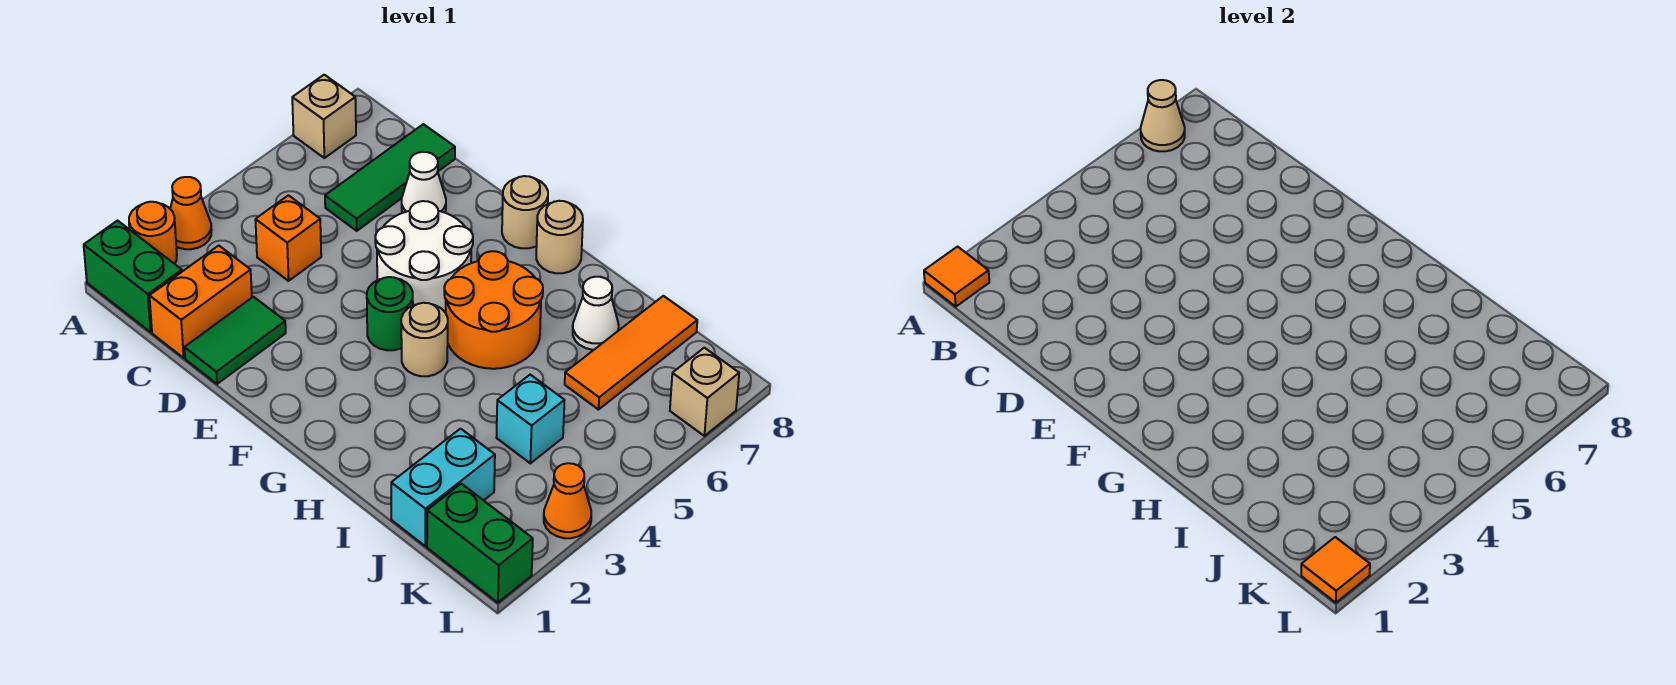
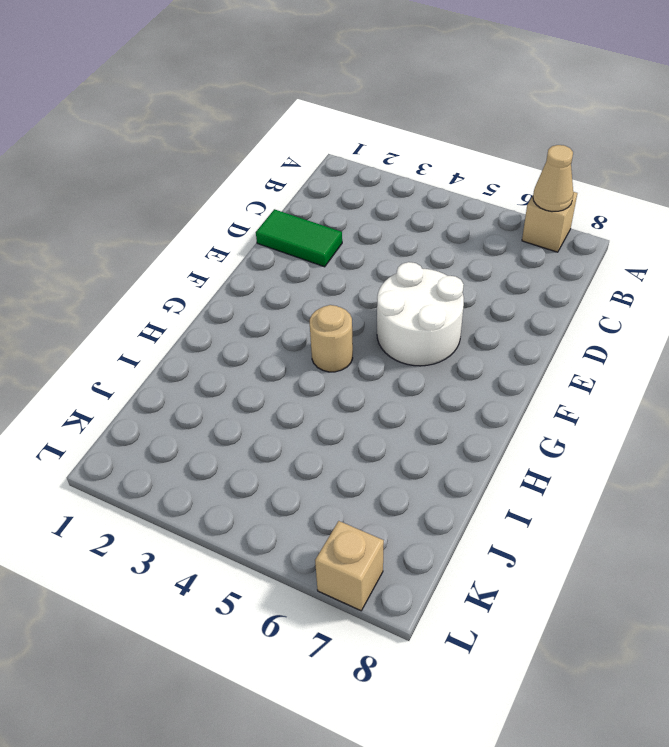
none -> green brick A1:B1 level 1
none -> orange round brick A2 level 1
none -> orange cone A3 level 1

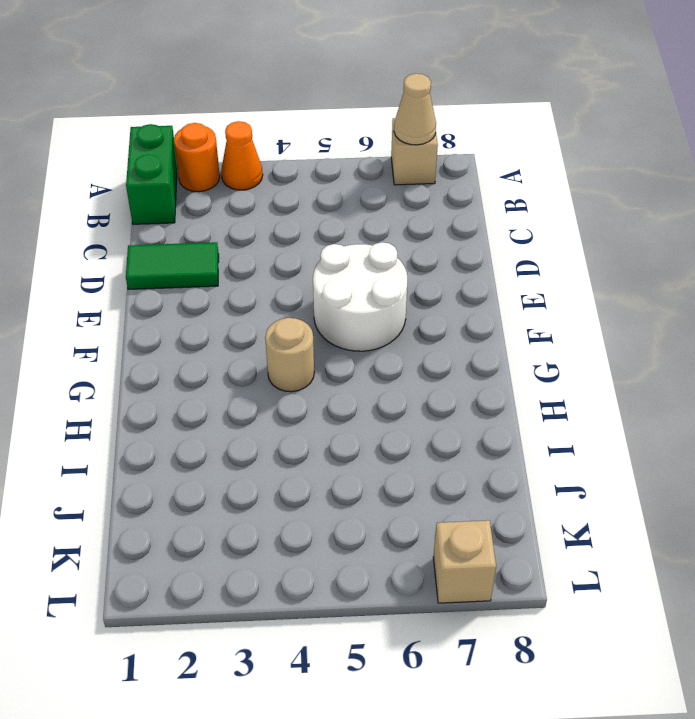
none -> orange brick C1:C2 level 1
none -> orange brick C4 level 1
none -> green tile C6:C8 level 1

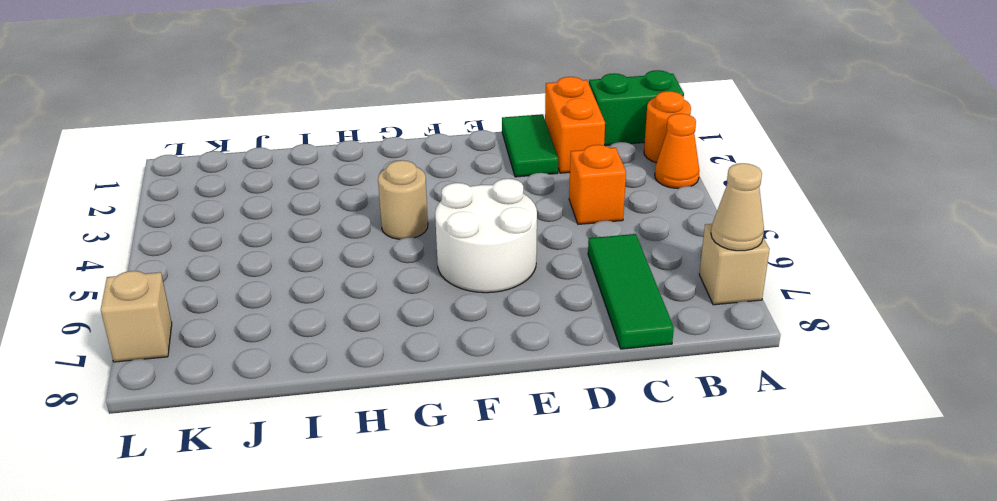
none -> white cone D7 level 1
none -> green round brick F4 level 1
none -> tan round brick F8 level 1

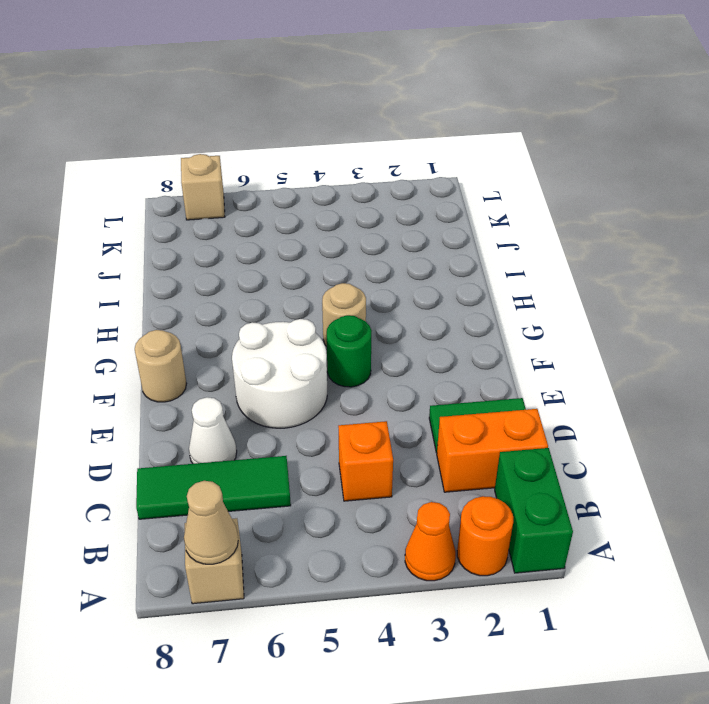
none -> orange round brick G5:H6 level 1
none -> tan round brick G8 level 1
none -> white cone I7 level 1

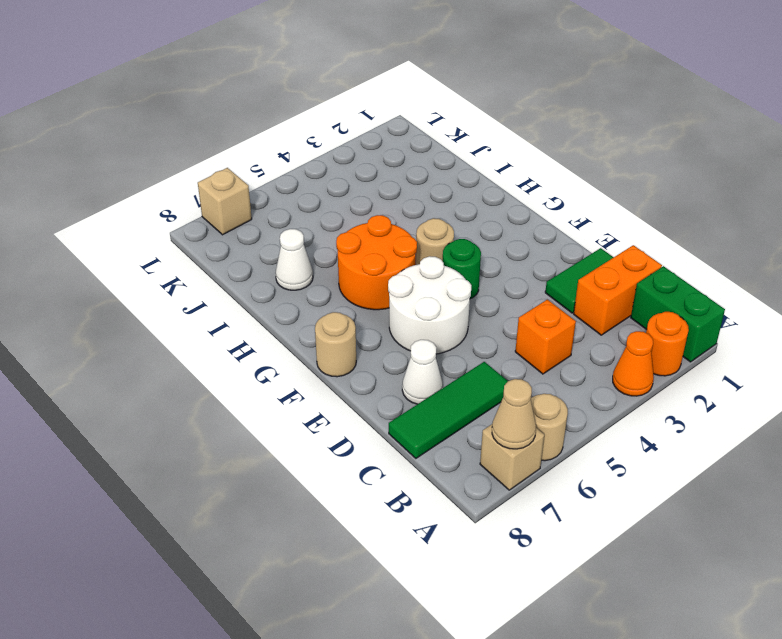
tan round brick A6 level 1 -> tan round brick G8 level 1
none -> cyan brick J1:J2 level 1
none -> cyan brick J4 level 1
none -> orange tile J6:J8 level 1

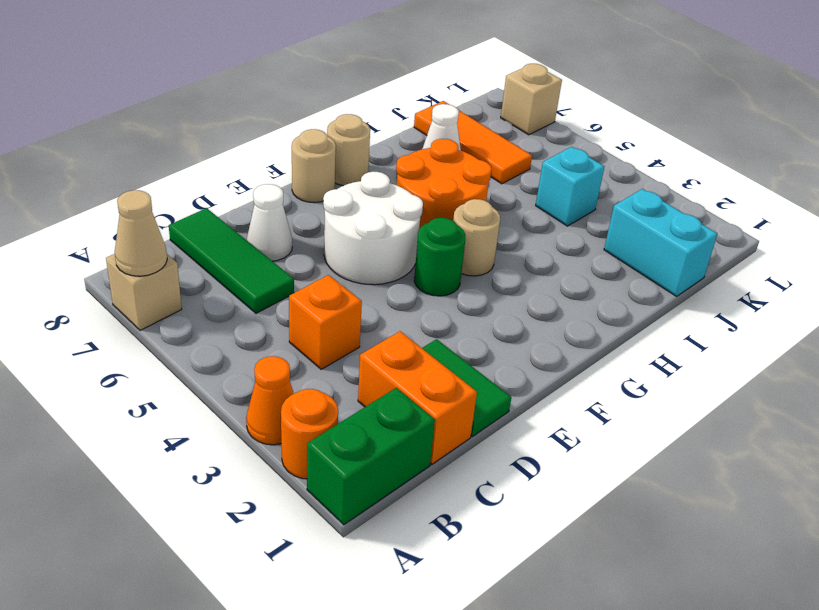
none -> green brick K1:L1 level 1
none -> orange cone L3 level 1
none -> orange tile A1 level 2

